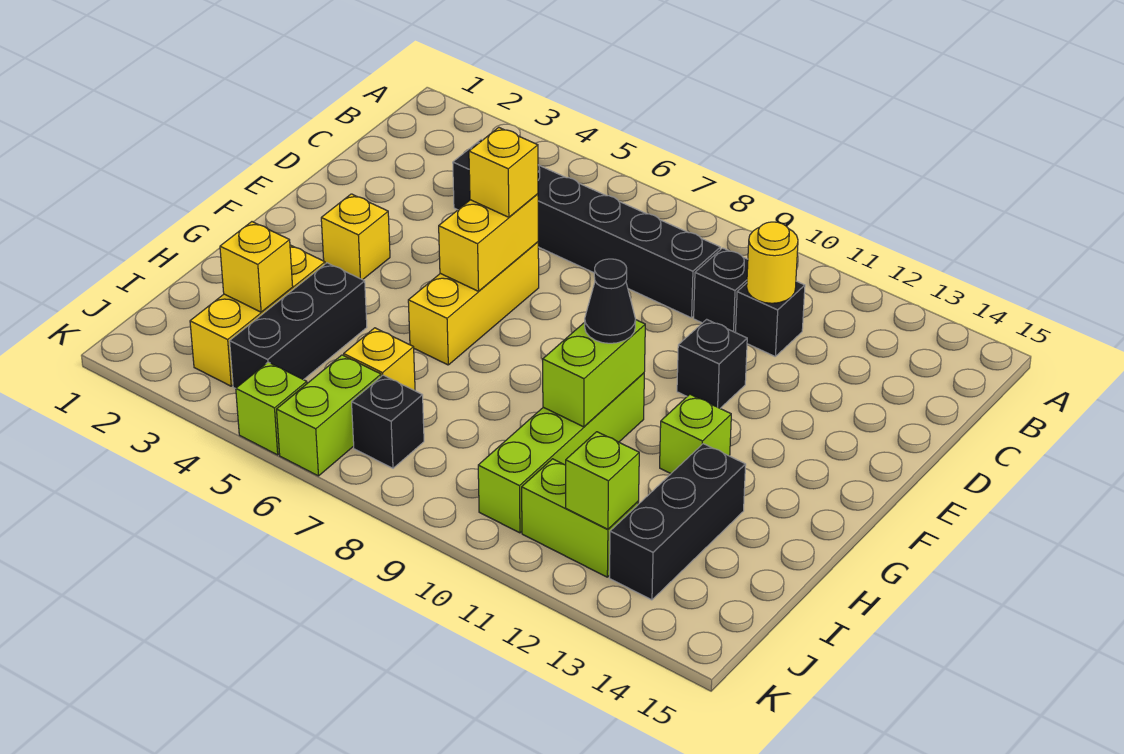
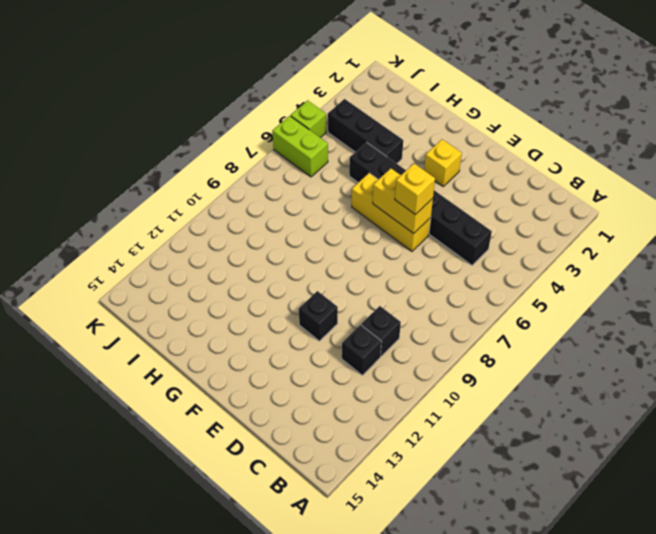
black brick C5:H5 level 1 -> black brick C4:C9 level 1
none -> lime brick G10:J10 level 1
none -> lime brick G12 level 1
none -> yellow brick H3:J3 level 1

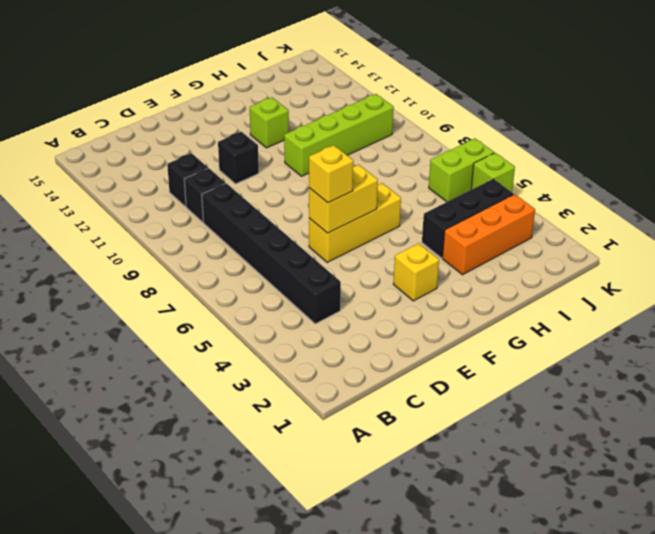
orange brick H3:J3 level 1 -> yellow brick H3:J3 level 1
none -> black brick H13:J13 level 1
none -> yellow brick I6 level 1
none -> black brick J7 level 1

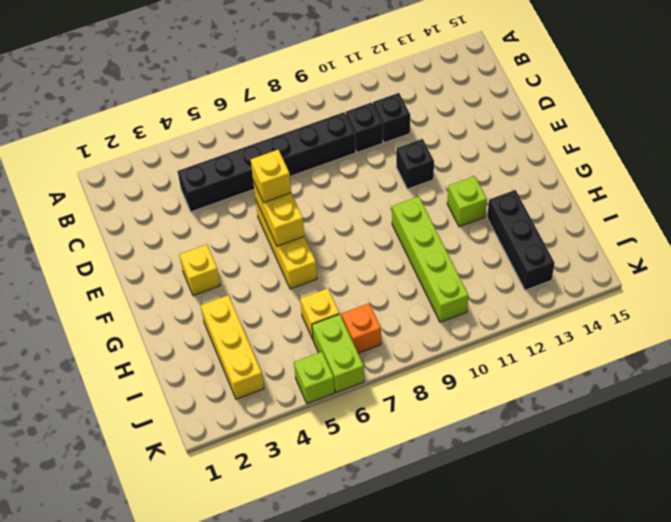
orange brick J7 level 1 -> black brick J7 level 1
none -> black brick H4:J4 level 1
none -> lime brick J11:J12 level 1
none -> yellow round brick C11 level 2

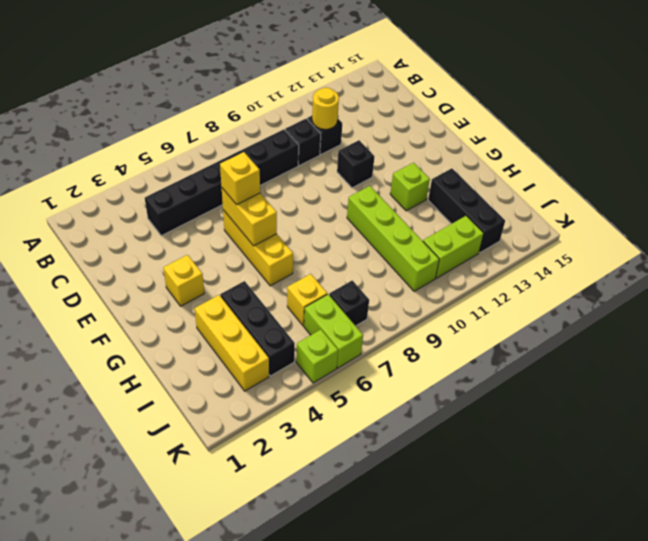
none -> lime brick G10:H10 level 2
none -> yellow brick I3 level 2
none -> lime brick J12 level 2

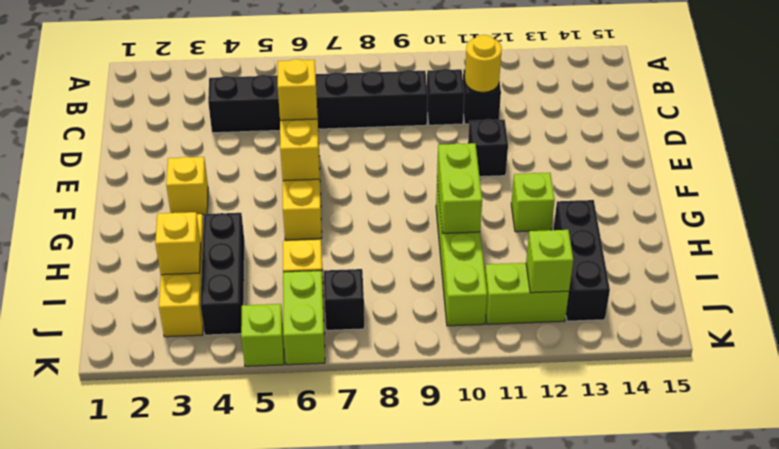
none -> black cone G10 level 3

